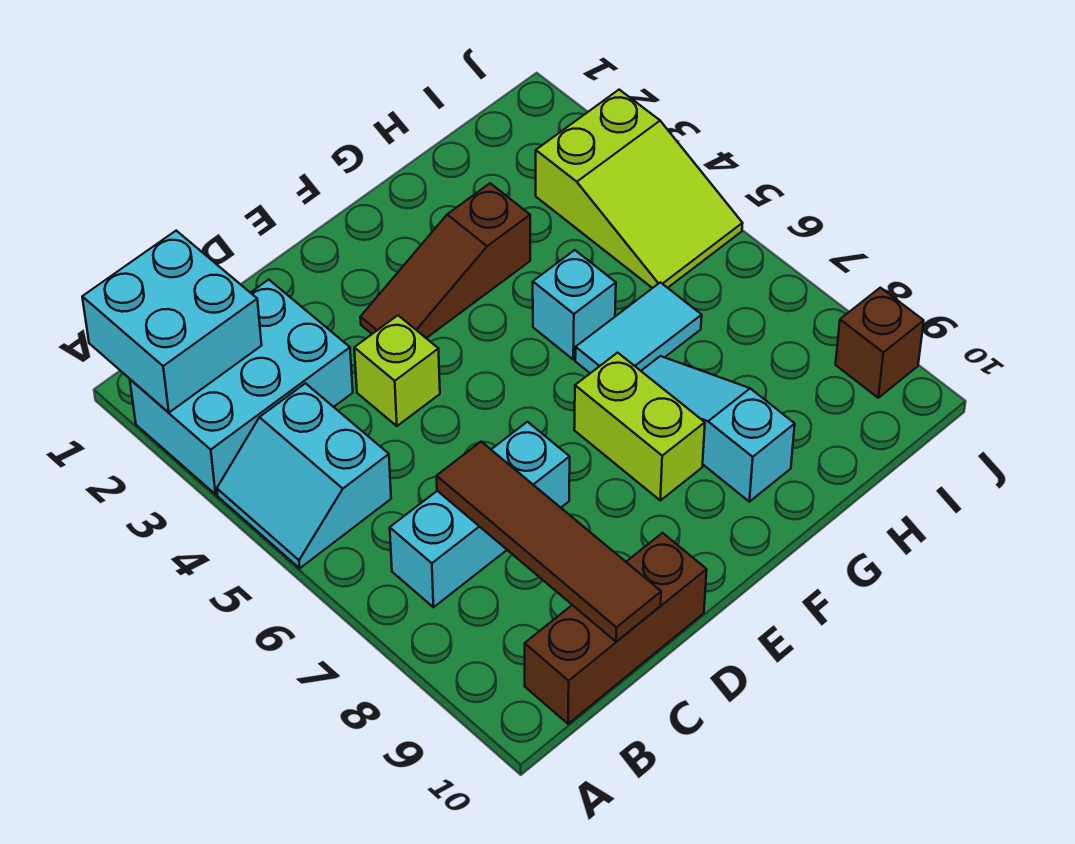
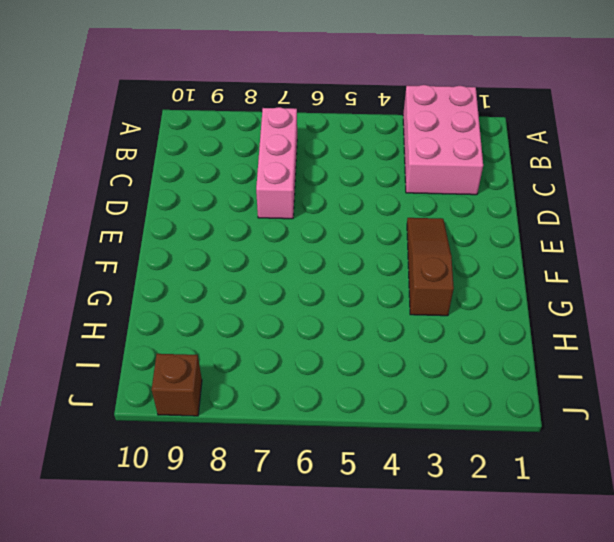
pink brick A2:C3 level 1 -> cyan brick A2:C3 level 1
pink brick B7:D7 level 1 -> cyan brick B7:D7 level 1
none -> cyan slope A4:B5 level 1 top B
none -> brown brick B10:D10 level 1
none -> lime brick D4 level 1

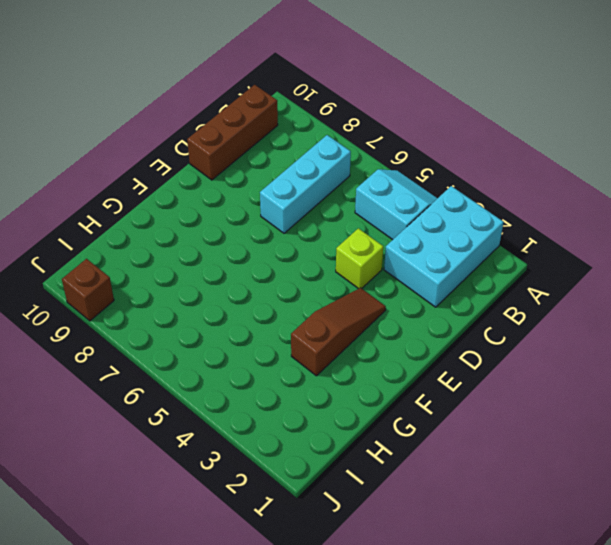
none -> lime brick F7:F8 level 1
none -> cyan brick G5 level 1
none -> cyan tile G6:H6 level 1

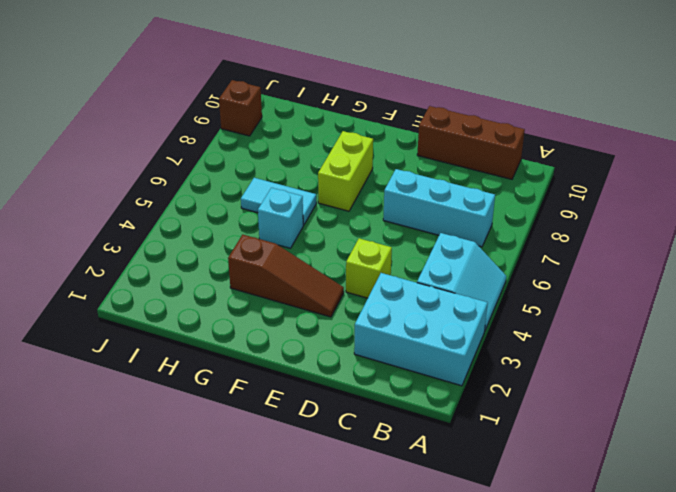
none -> cyan slope G7:G9 level 1 top 9
none -> lime slope I3:J5 level 1 top 3
none -> cyan brick A1:B2 level 2

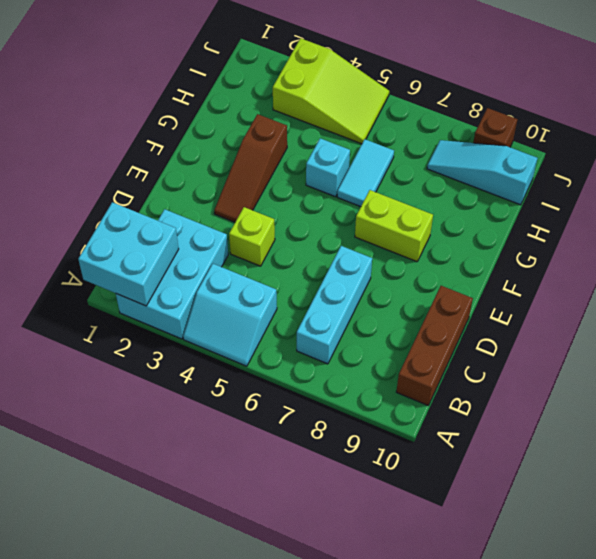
cyan slope I8:I10 level 1 top 10 -> cyan slope G7:G9 level 1 top 9
none -> brown tile C7:C10 level 2

